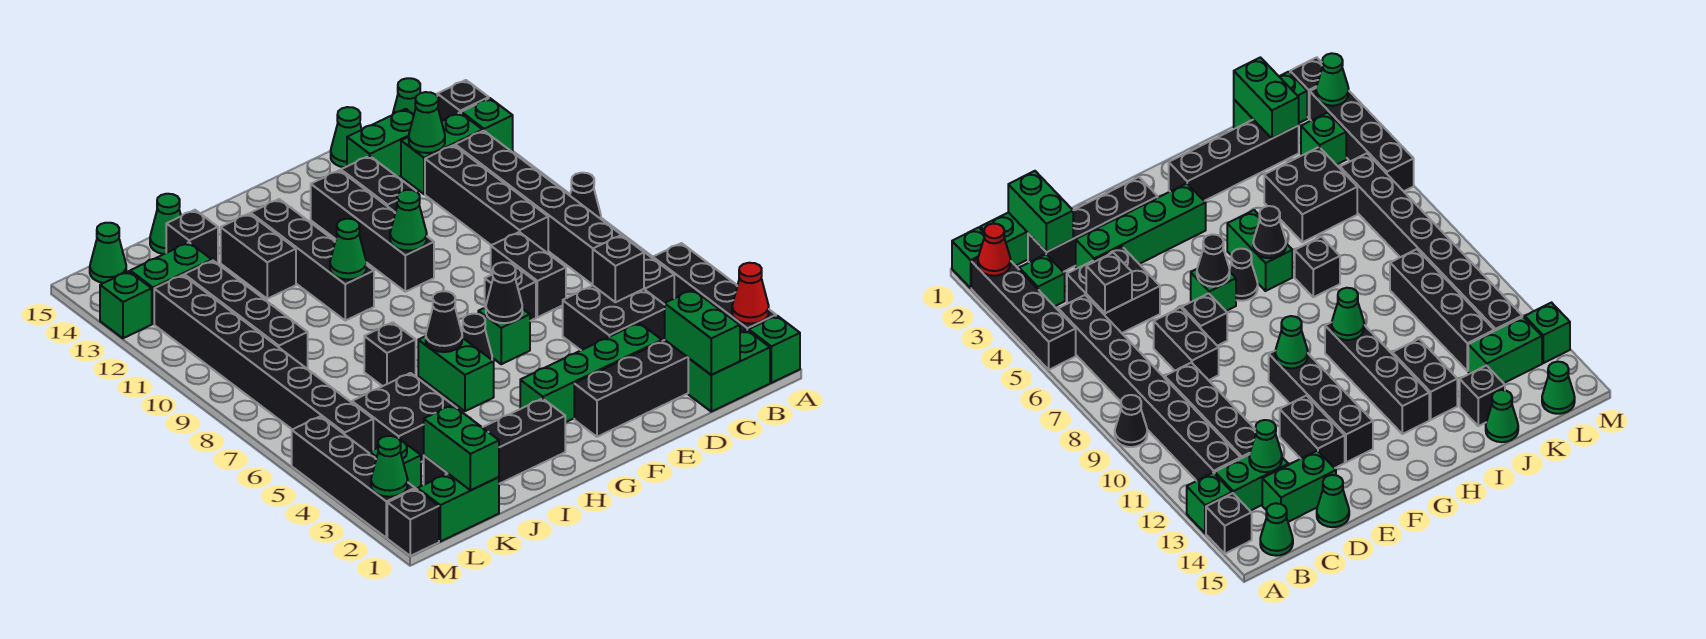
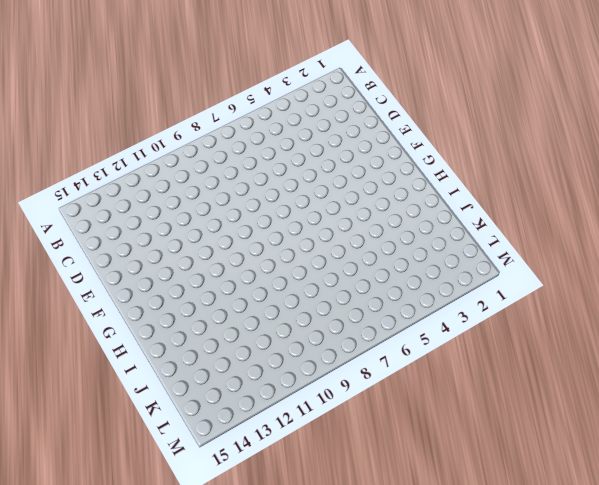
none -> green brick A1 level 1
none -> black brick A2:A5 level 1
none -> black cone A9 level 1
none -> green brick A13 level 1

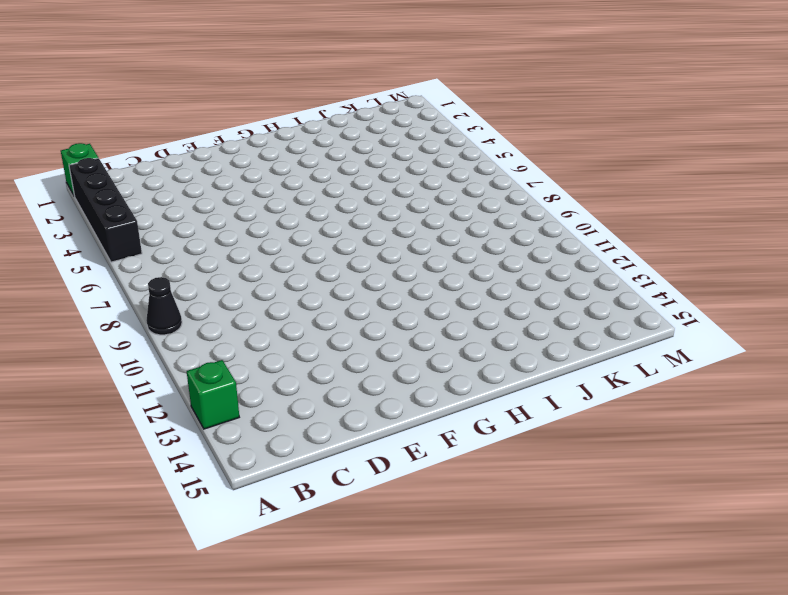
none -> black brick A14 level 1
none -> green brick B1:C1 level 1
none -> green brick B3 level 1
none -> black brick B5:B12 level 1

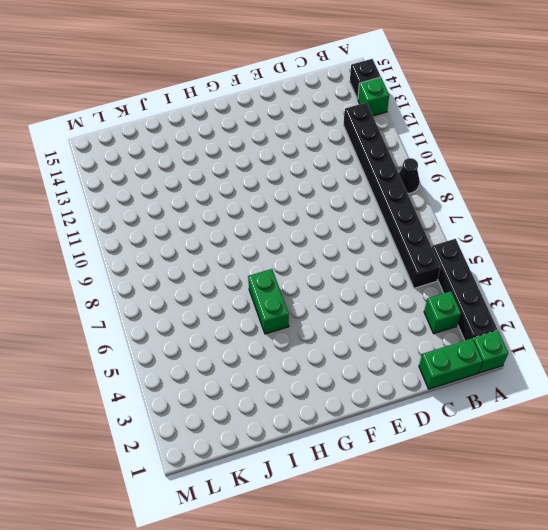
none -> green brick B13:C13 level 1
none -> green cone B15 level 1
none -> black brick C2:F2 level 1
none -> black brick C4:D5 level 1

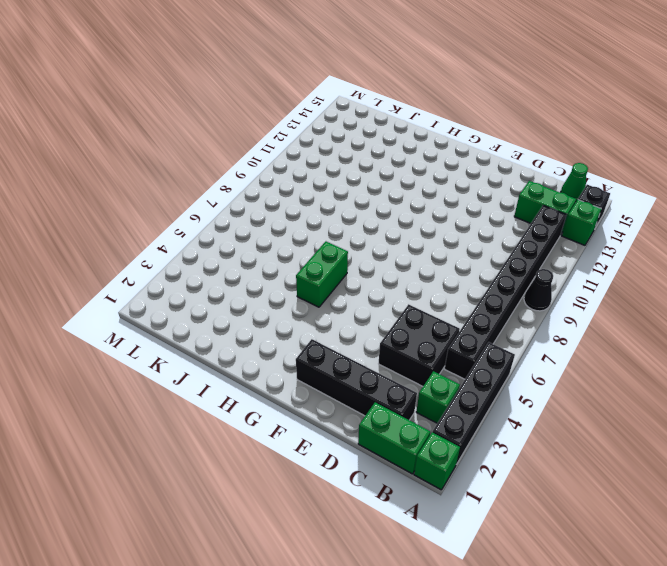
none -> black brick C9:C12 level 1
none -> green brick C14:D14 level 1
none -> green brick D3:G3 level 1
none -> black brick D7:D8 level 1

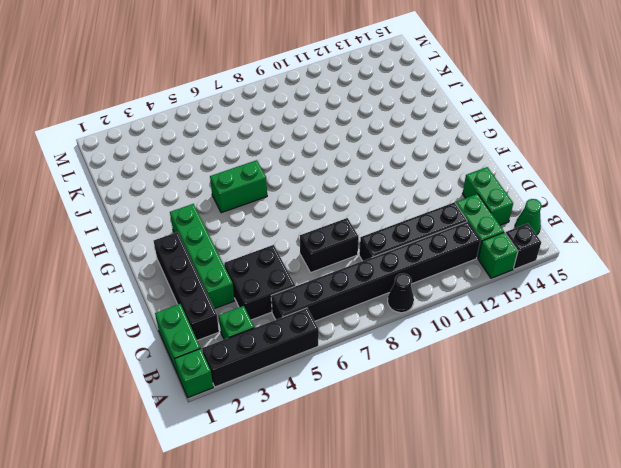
none -> green cone D15 level 1
none -> black brick E7 level 1
none -> black brick E12:E13 level 1
none -> green brick F6 level 1

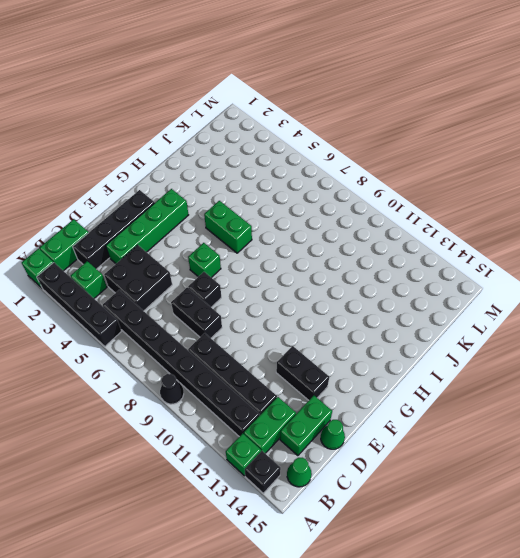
none -> black brick F10:F13 level 1
none -> black cone G6 level 1
none -> black brick H2:K2 level 1
none -> black brick H10:H13 level 1

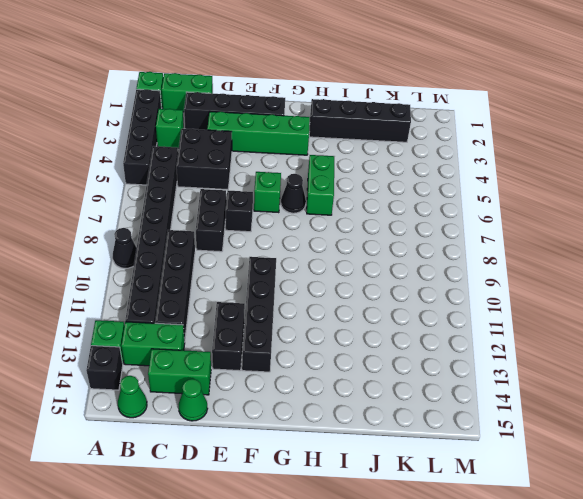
none -> black brick H10:H13 level 1
none -> black brick I7 level 1
none -> black brick I12:I13 level 1
none -> black brick J4:K5 level 1

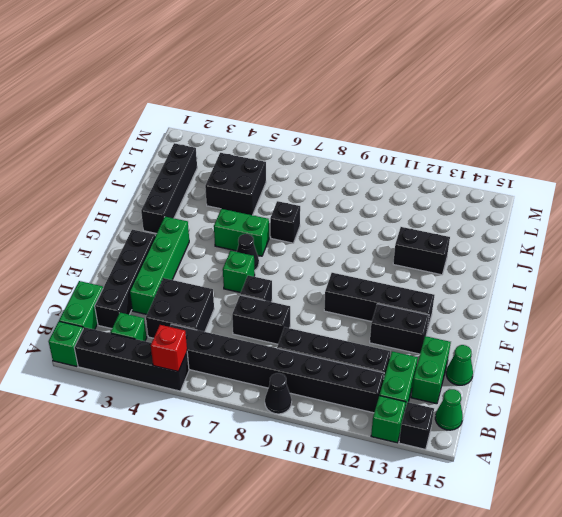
red brick A5 level 2 -> none
none -> black brick H10:H13 level 1
none -> black brick J14 level 1
none -> green cone J15 level 1
none -> green brick K1:L1 level 1

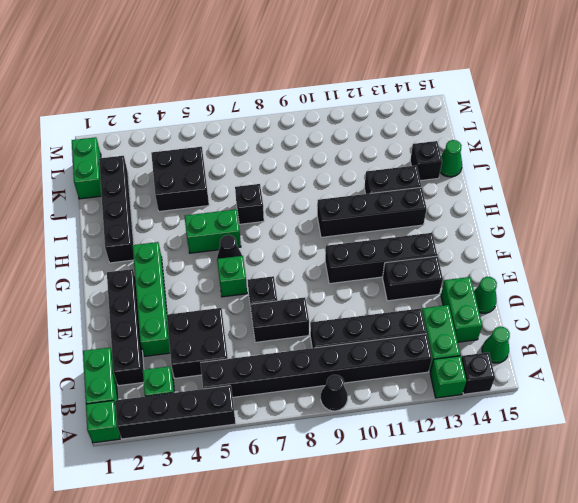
none -> black brick K9:K12 level 1
none -> green brick K13:L13 level 1
none -> green brick L3 level 1
none -> black brick L5:L12 level 1

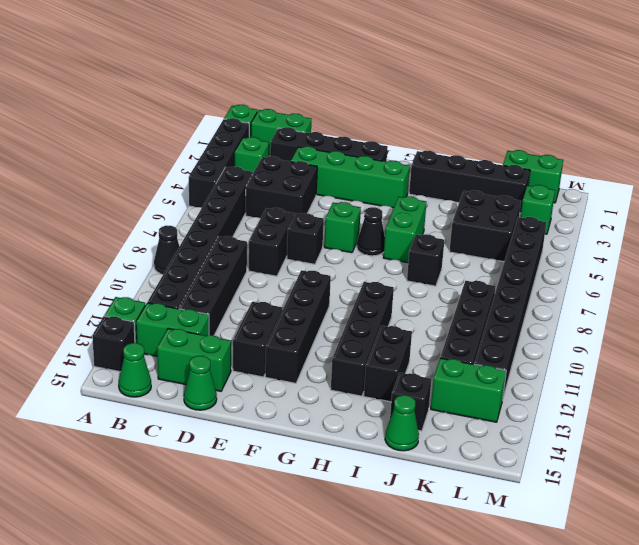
none -> green cone L15 level 1
none -> black brick M1 level 1
none -> black brick M2:M5 level 1
none -> green brick M13 level 1

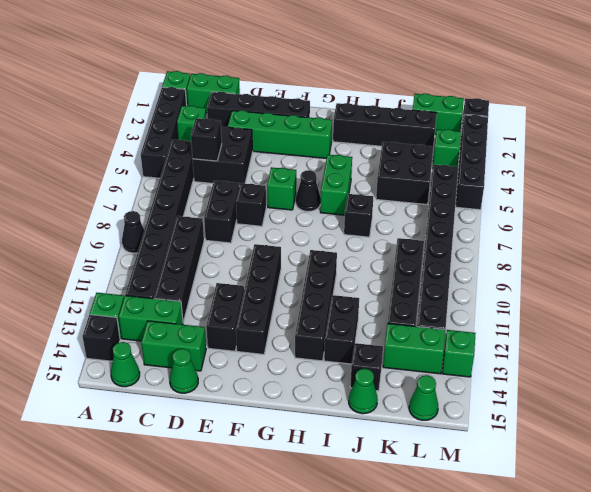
none -> red cone A2 level 2
none -> green brick C1:C2 level 2
none -> green cone C13 level 2
none -> black cone F6 level 2

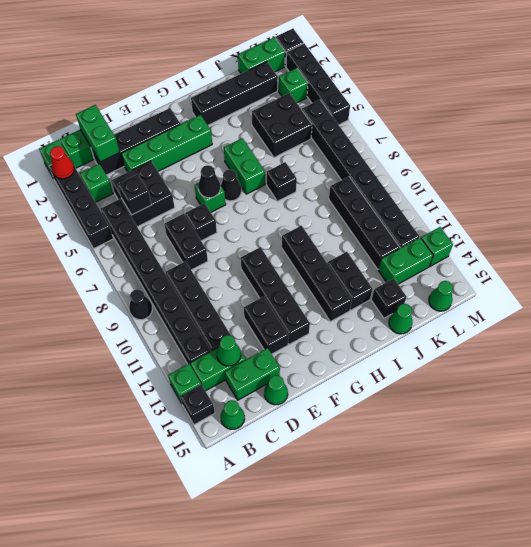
none -> green cone F10 level 2
none -> black cone H6 level 2
none -> green cone H10 level 2
none -> green brick K1:K2 level 2

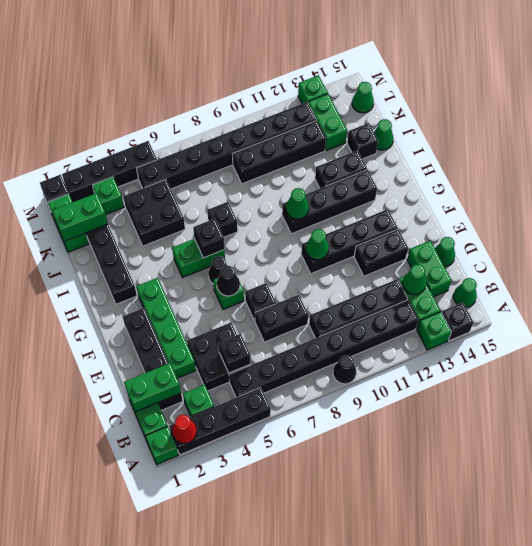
black brick H6 level 2 -> black cone H6 level 2
none -> green cone M2 level 2

